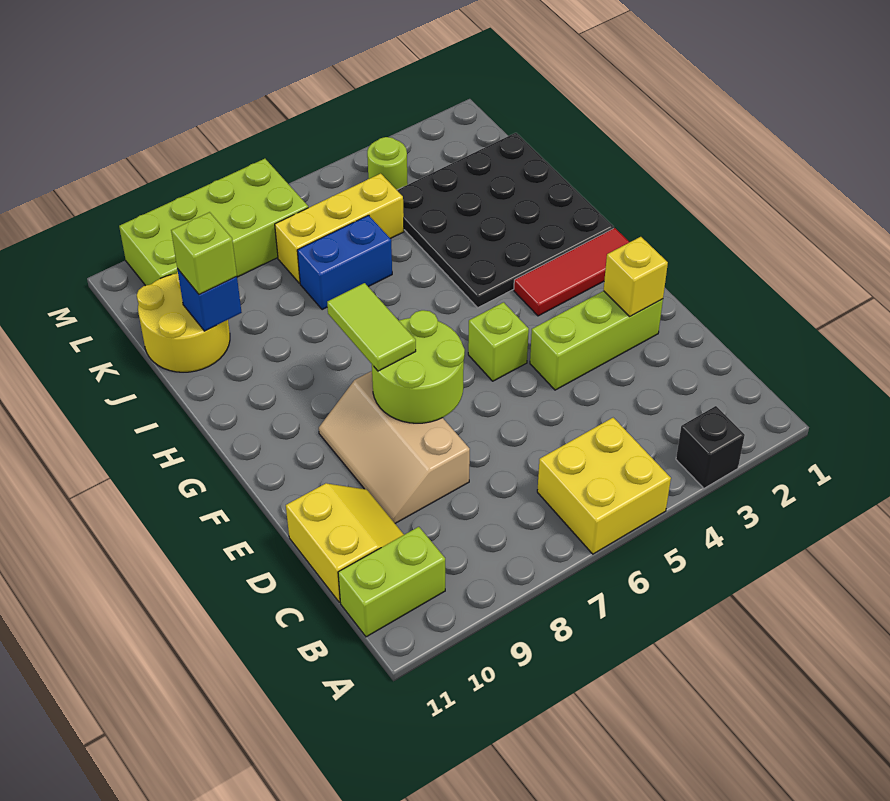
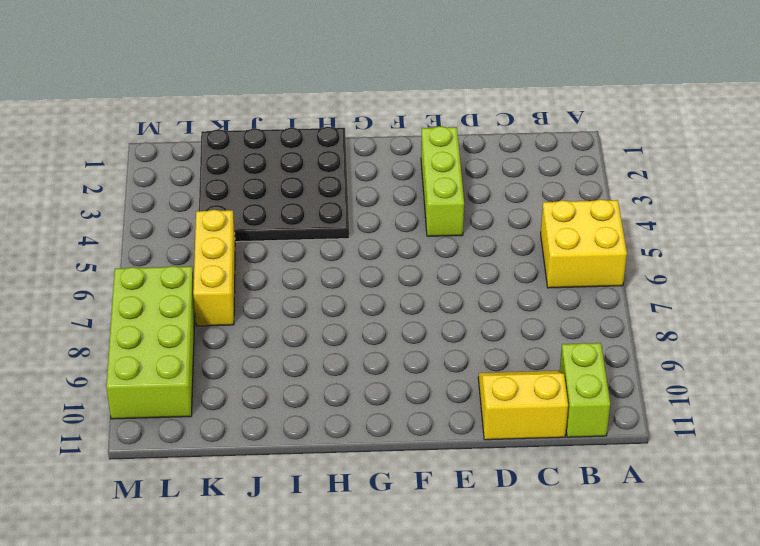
none -> black brick A3 level 1
none -> tan slope D8:F9 level 1 top 8
none -> lime brick F5 level 1

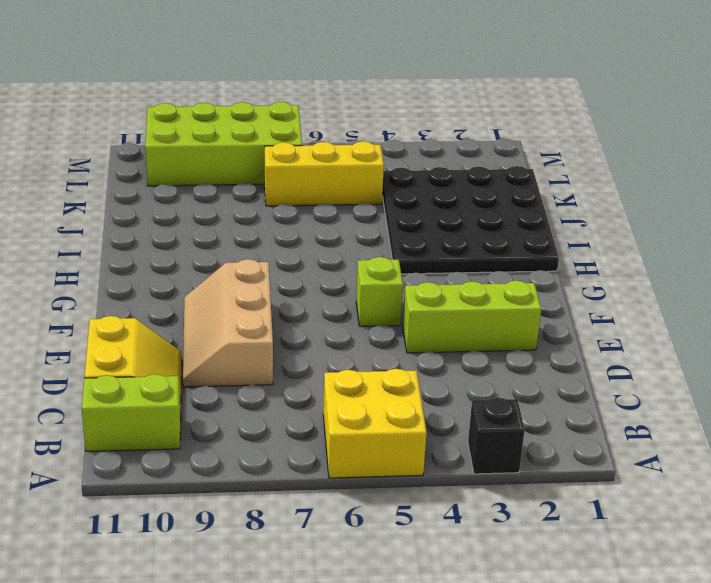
none -> red tile G1:G3 level 1
none -> blue brick J6:J7 level 1
none -> yellow round brick J10:K11 level 1

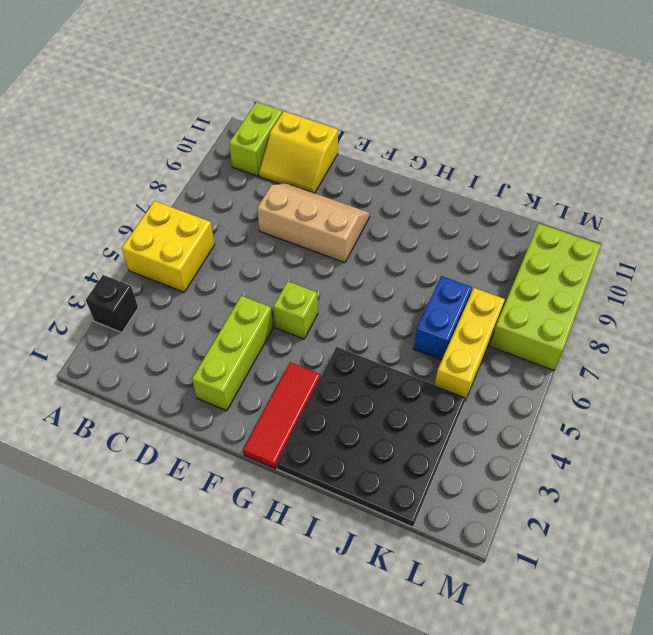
none -> yellow round brick J10:K11 level 1
none -> lime round brick L4 level 1
none -> yellow brick E2 level 2

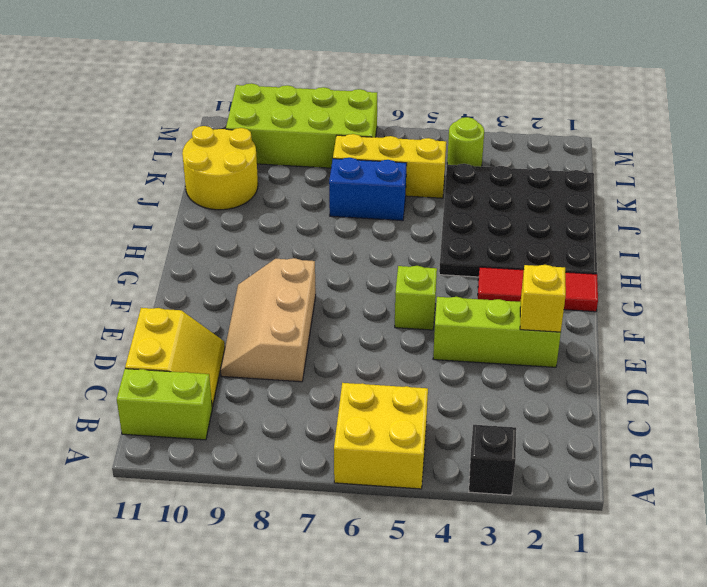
none -> lime round brick E7:F8 level 2
none -> blue brick J10 level 2
none -> lime tile F8:G8 level 3

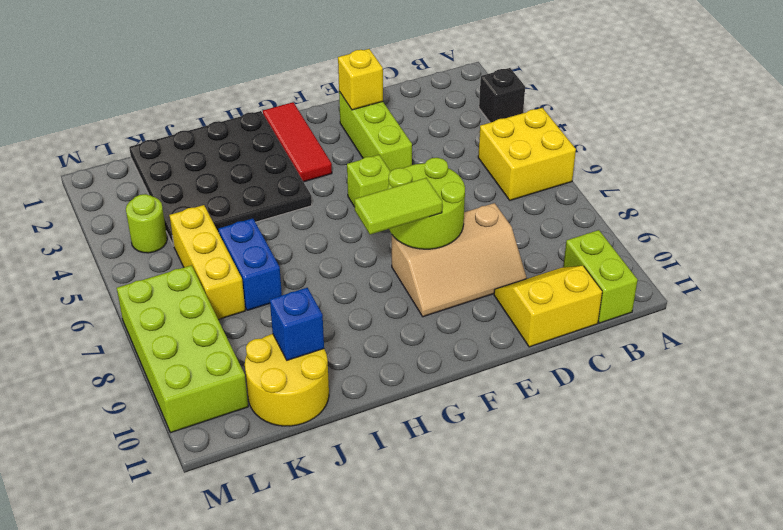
none -> lime brick J10 level 3

